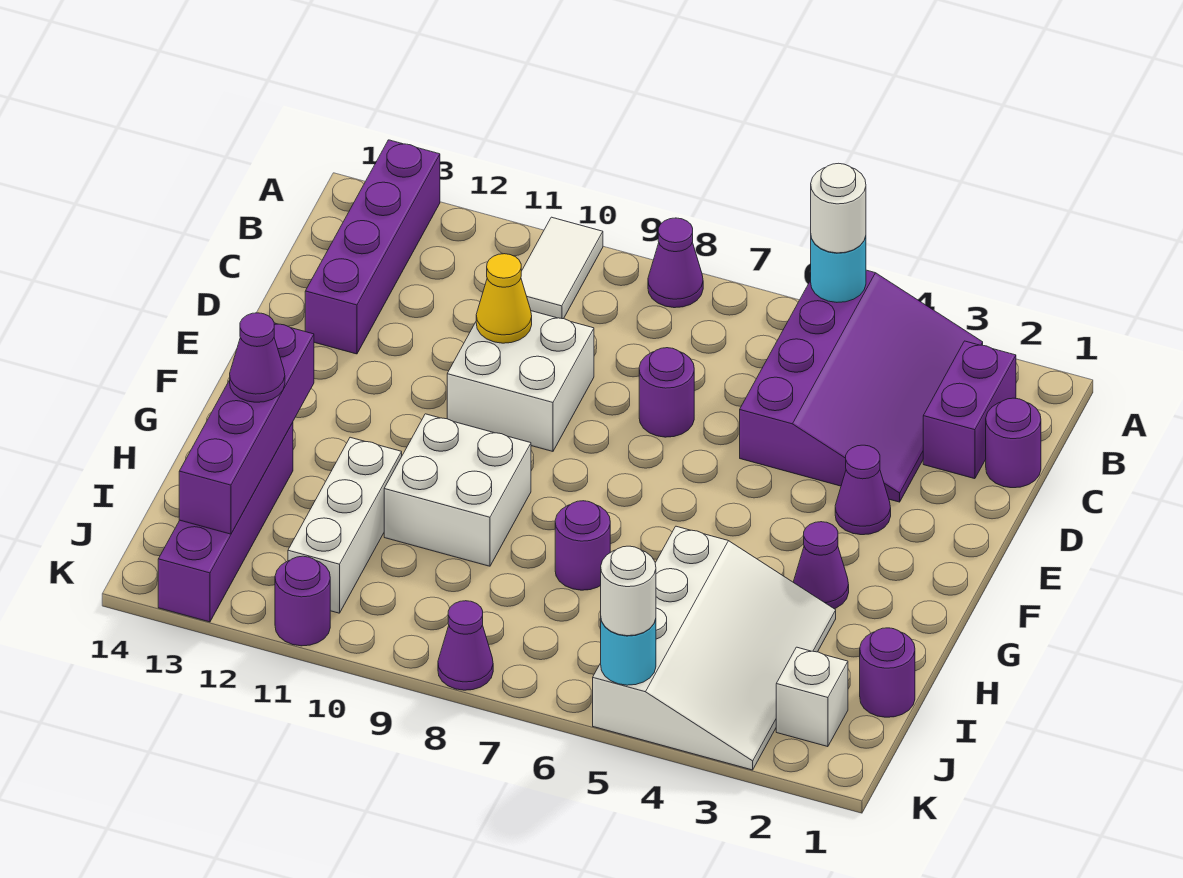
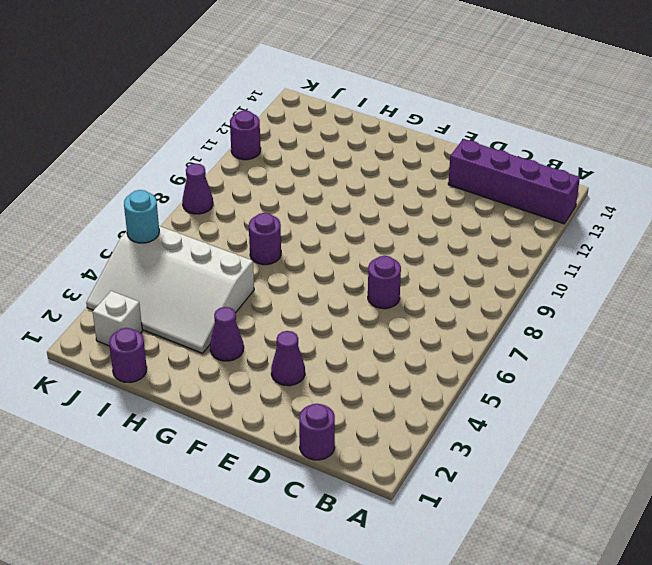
none -> purple slope A3:D5 level 1 top 5
none -> purple cone A8 level 1
none -> white tile A10:B10 level 1

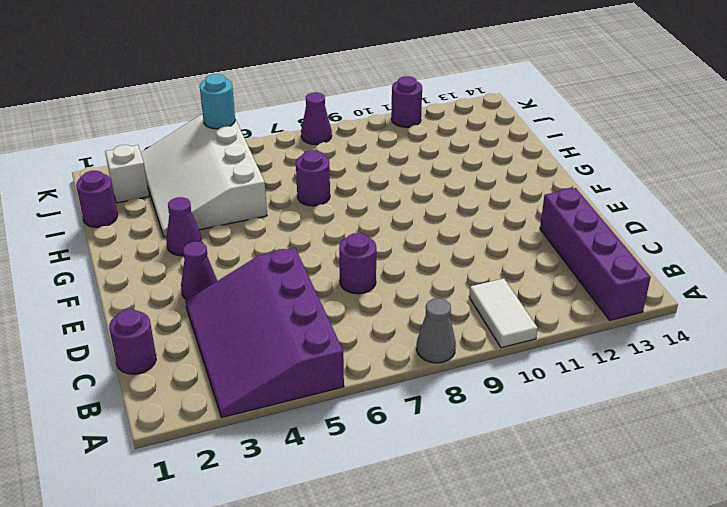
grey cone A8 level 1 -> purple cone A8 level 1
none -> purple brick B2:C2 level 1
none -> white brick D9:E10 level 1
none -> white brick G9:H10 level 1

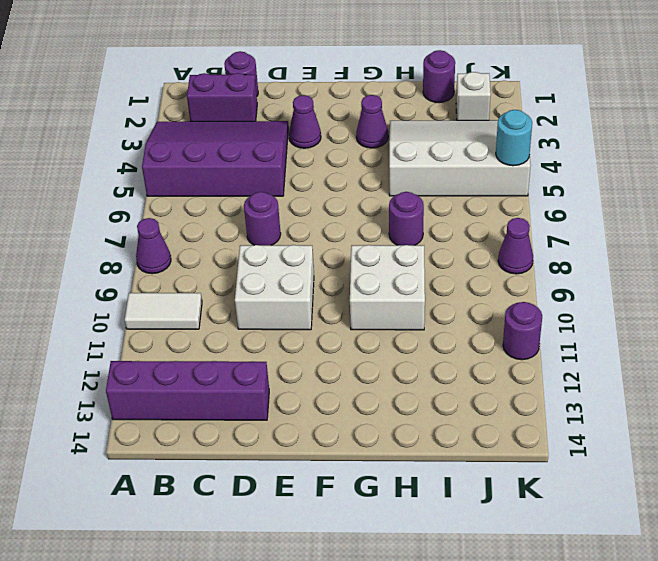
none -> white brick H11:J11 level 1
none -> purple brick H13:K13 level 1
none -> cyan round brick A5 level 2

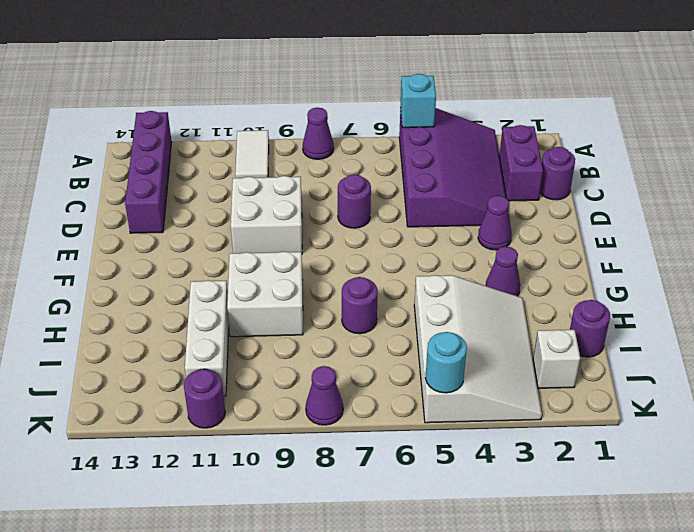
cyan brick A5 level 2 -> cyan round brick A5 level 2
none -> purple brick H13:K13 level 1
none -> yellow cone D10 level 2
none -> purple brick G13:J13 level 2

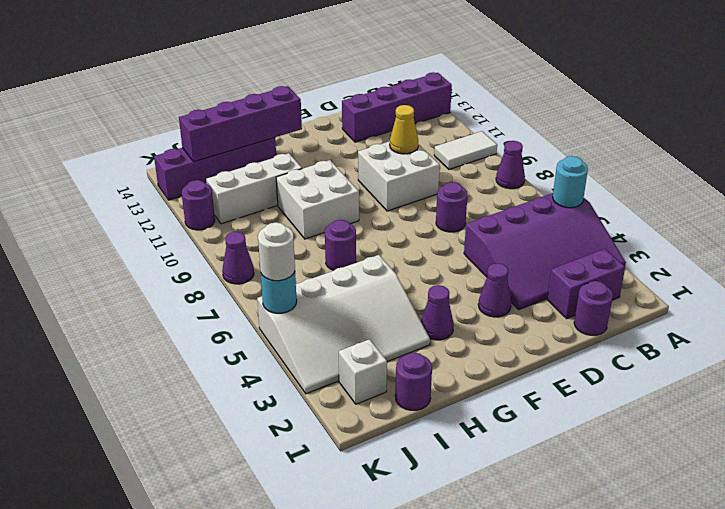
none -> white round brick A5 level 3
none -> purple cone H13 level 3

